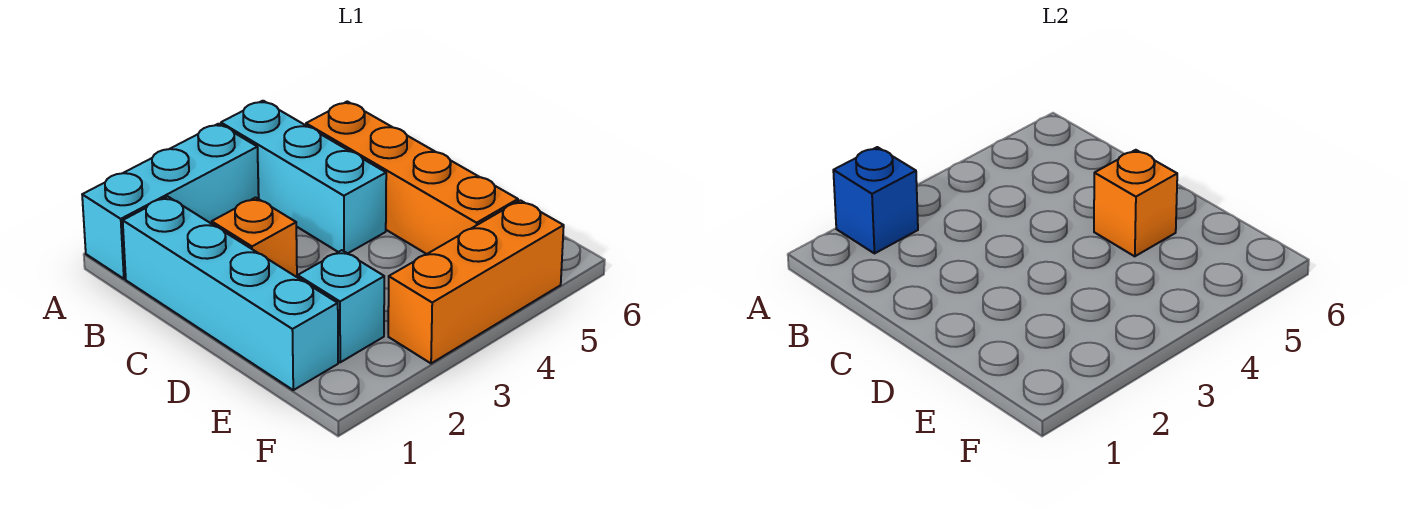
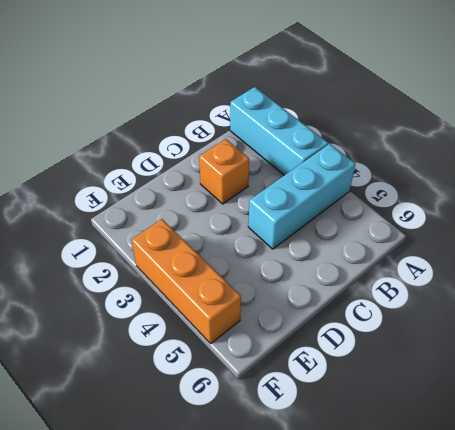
none -> cyan brick B1:E1 level 1
none -> orange brick B5:E5 level 1

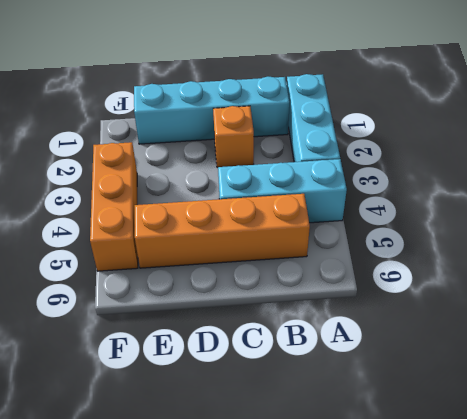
none -> cyan brick E2 level 1
none -> blue brick A2 level 2

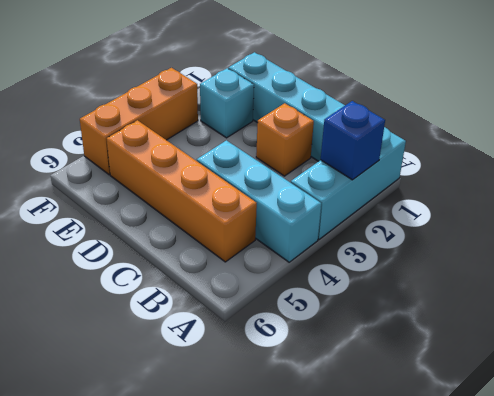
none -> orange brick D5 level 2

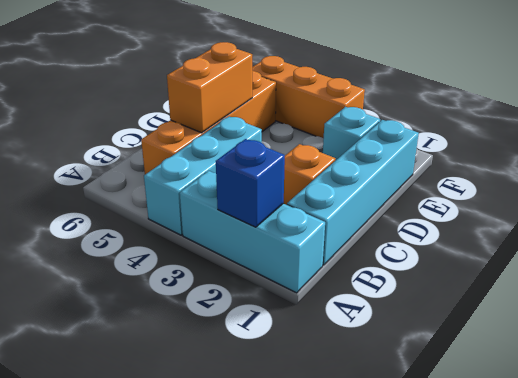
orange brick C5:D5 level 2 -> orange brick D5 level 2

